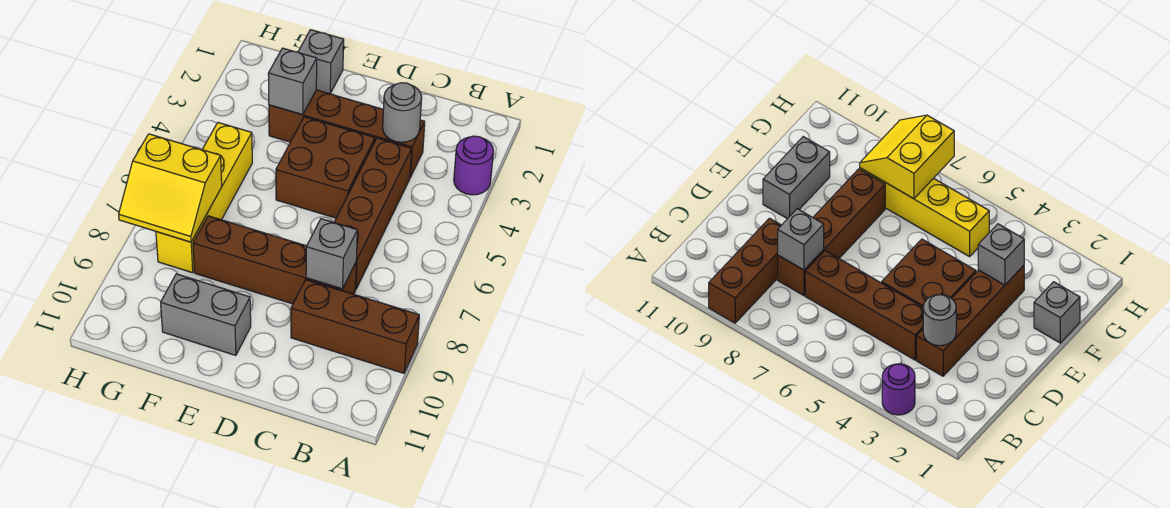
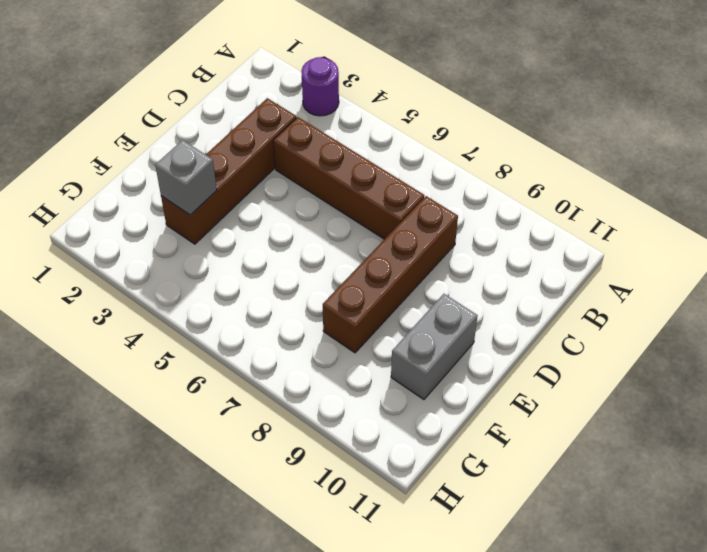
none -> brown brick A9:C9 level 1
none -> brown brick D4:E5 level 1
none -> grey brick F1 level 1

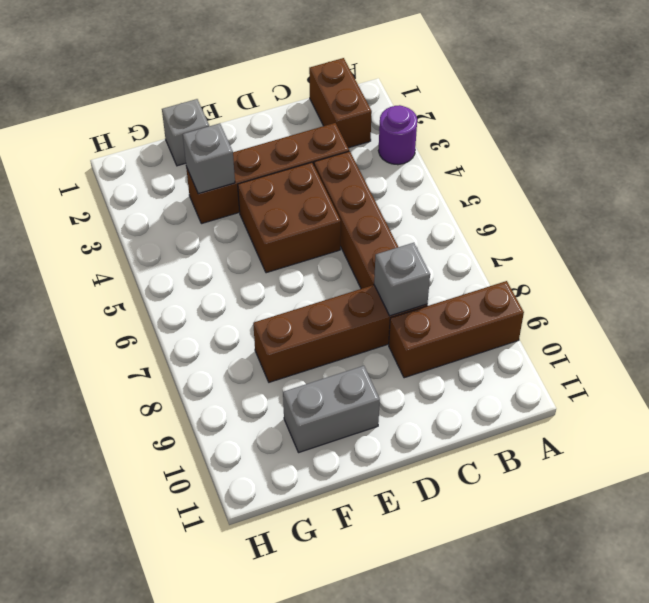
brown brick B1:B2 level 1 -> none
none -> yellow brick G5:G8 level 1
none -> grey round brick C3 level 2
none -> yellow slope G7:H8 level 2 top 7

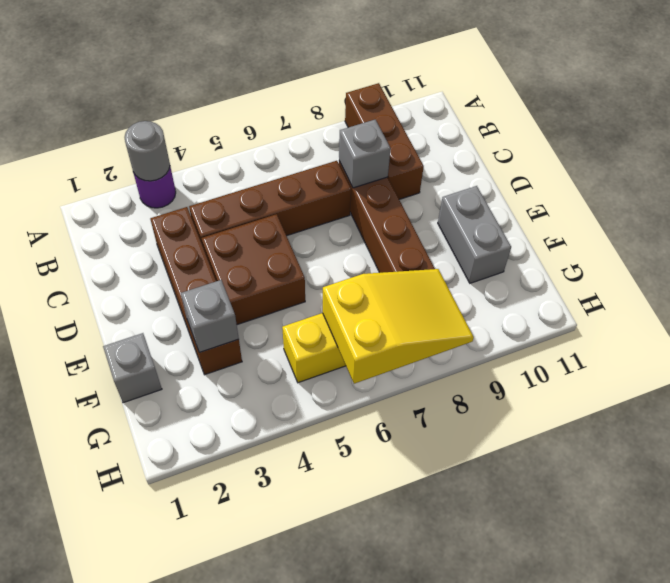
grey round brick A3 level 2 -> grey round brick C3 level 2
yellow slope G6:H8 level 2 top 6 -> yellow slope G7:H8 level 2 top 7

